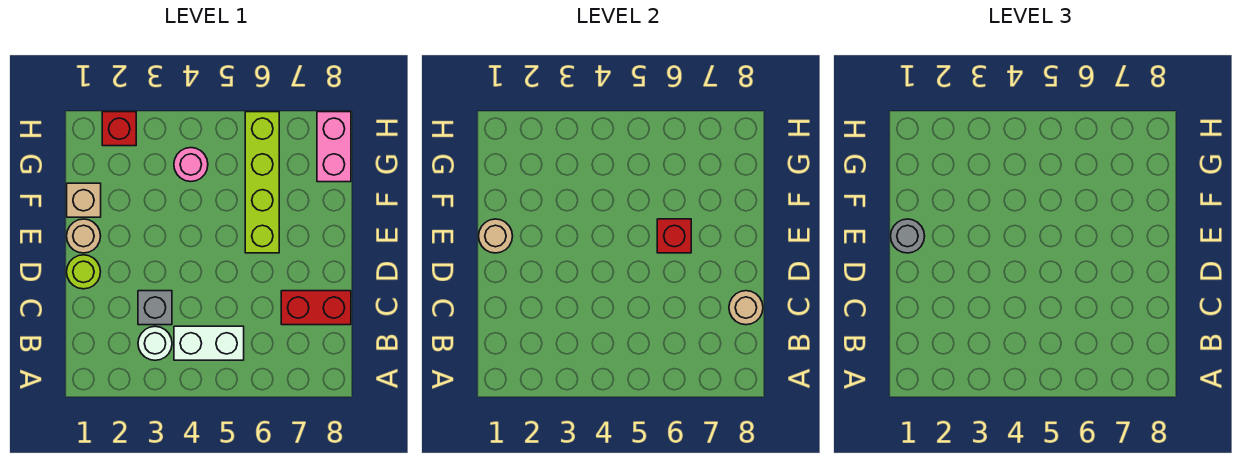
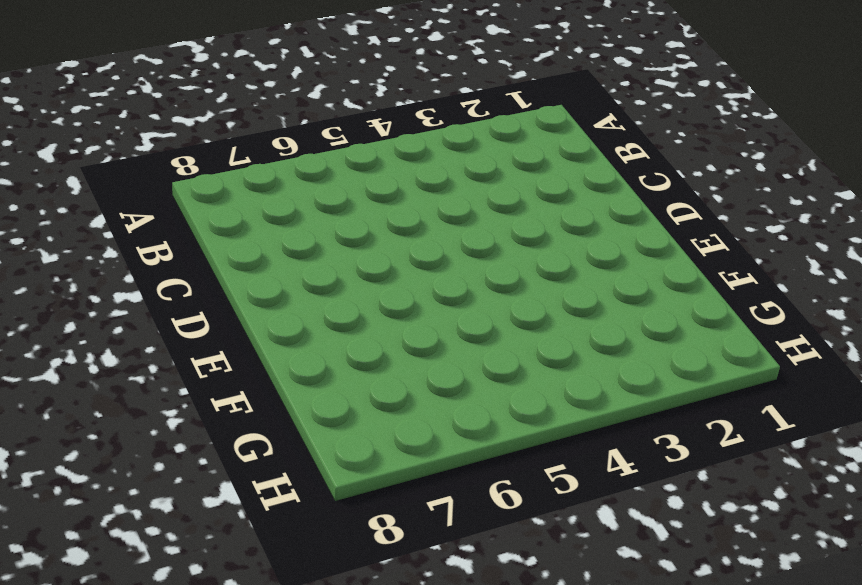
none -> white round brick B3 level 1
none -> white brick B4:B5 level 1
none -> grey brick C3 level 1

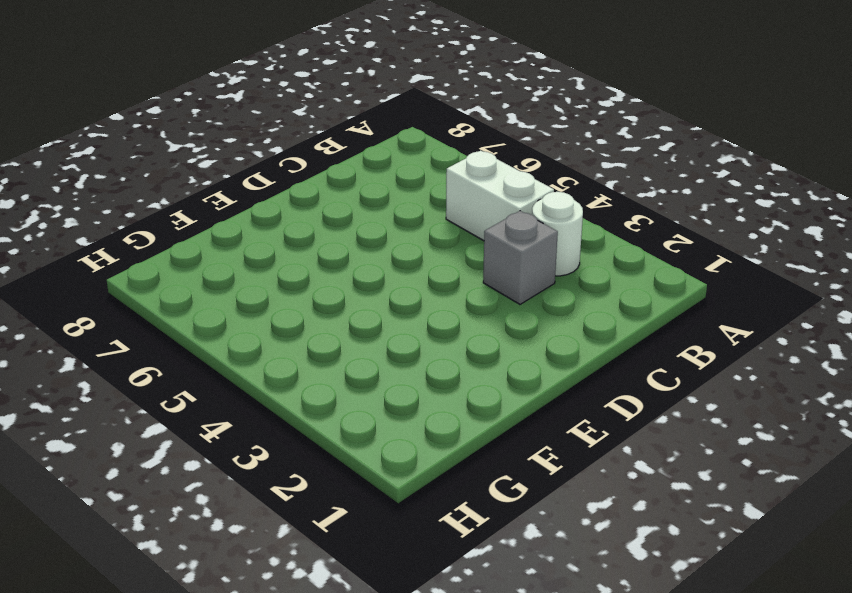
none -> red brick C7:C8 level 1
none -> lime round brick D1 level 1
none -> tan round brick E1 level 1

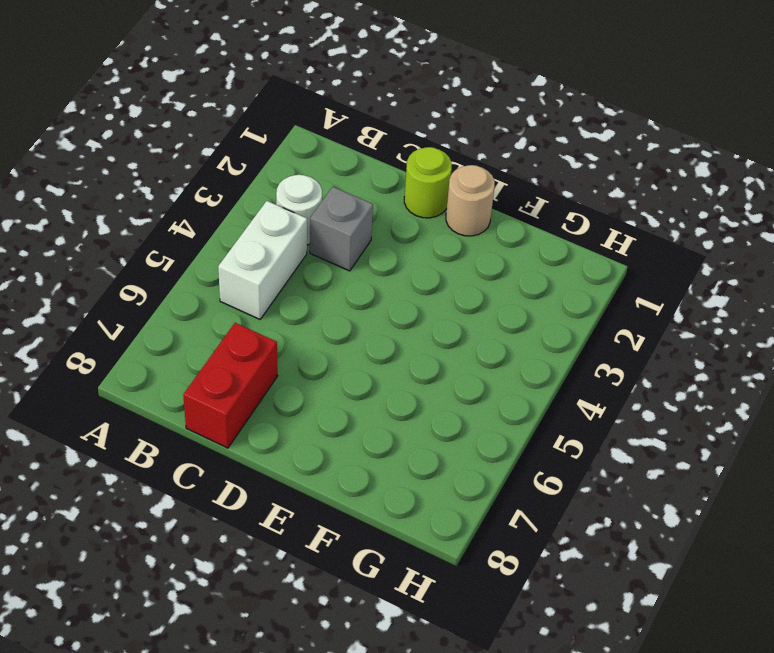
none -> lime brick E6:H6 level 1
none -> tan brick F1 level 1
none -> pink round brick G4 level 1

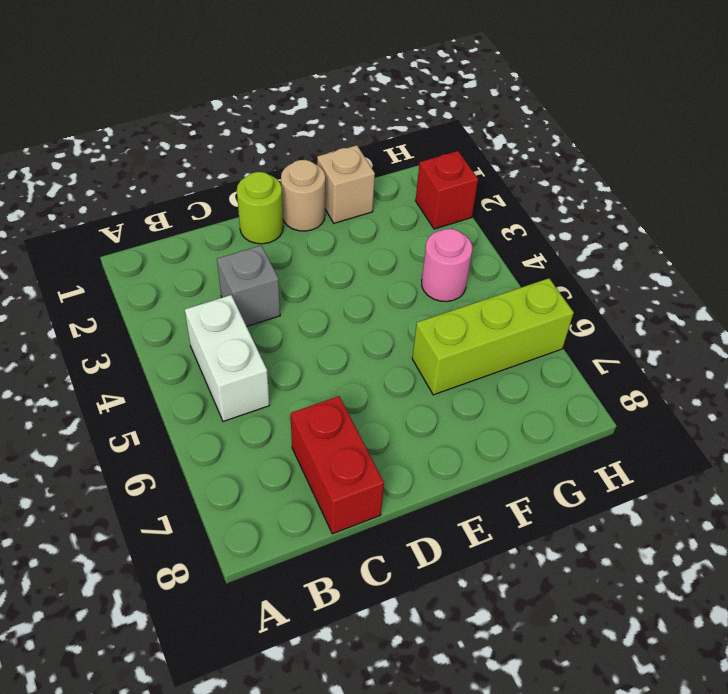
lime brick F6:H6 level 1 -> lime brick E6:H6 level 1
none -> white round brick B3 level 1
none -> pink brick G8:H8 level 1
none -> tan round brick C8 level 2

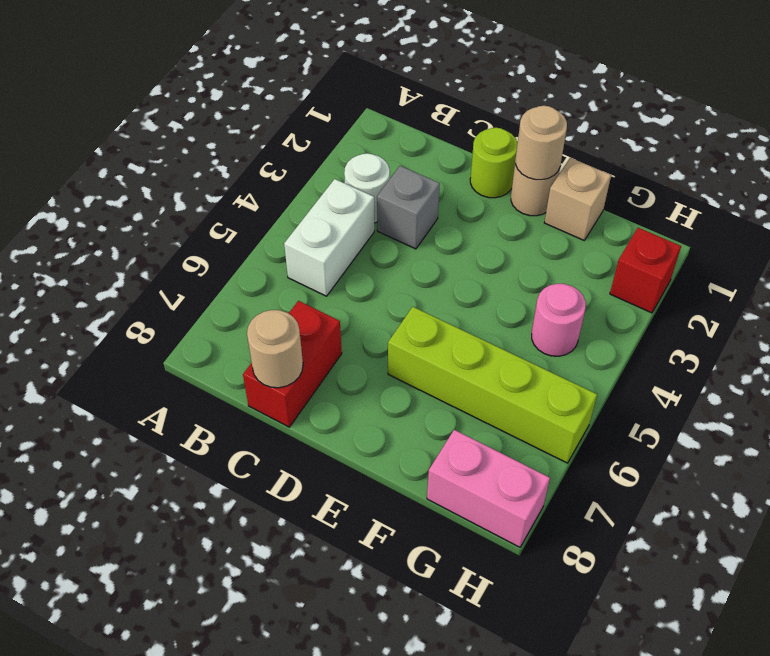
none -> red brick E6 level 2
none -> grey round brick E1 level 3

